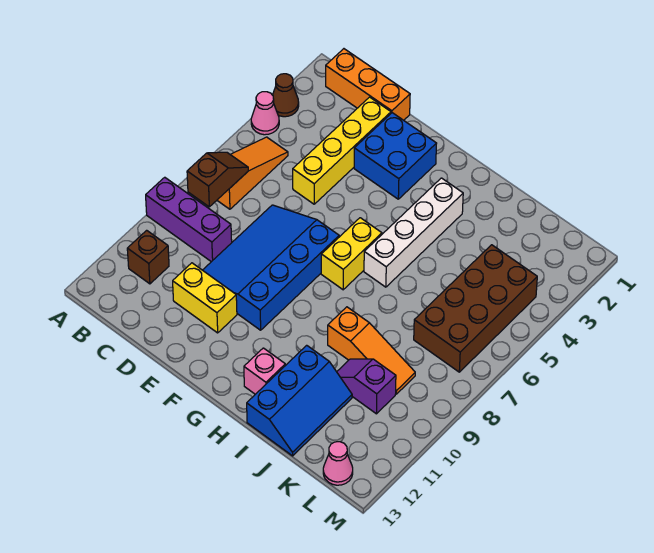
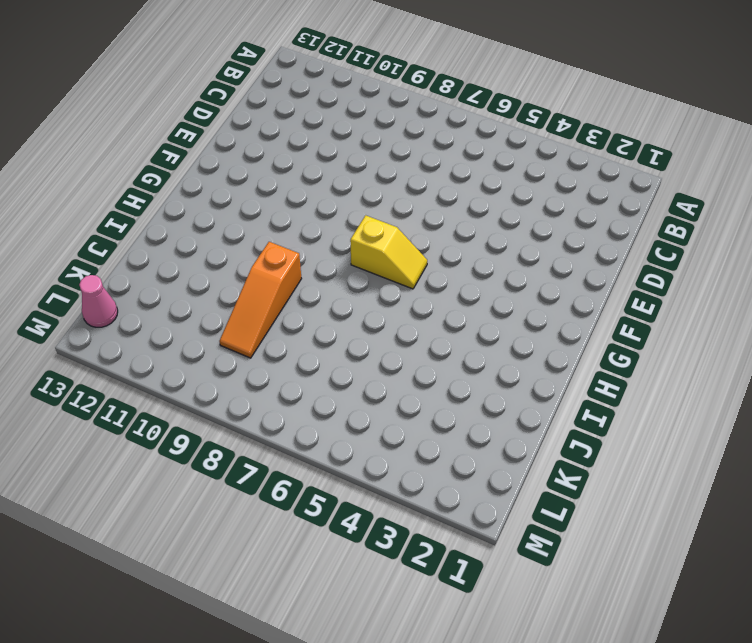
yellow slope G6:G7 level 1 top 7 -> yellow brick G6:G7 level 1
none -> brown cone A3 level 1
none -> pink cone A4 level 1
none -> purple brick A9:C9 level 1

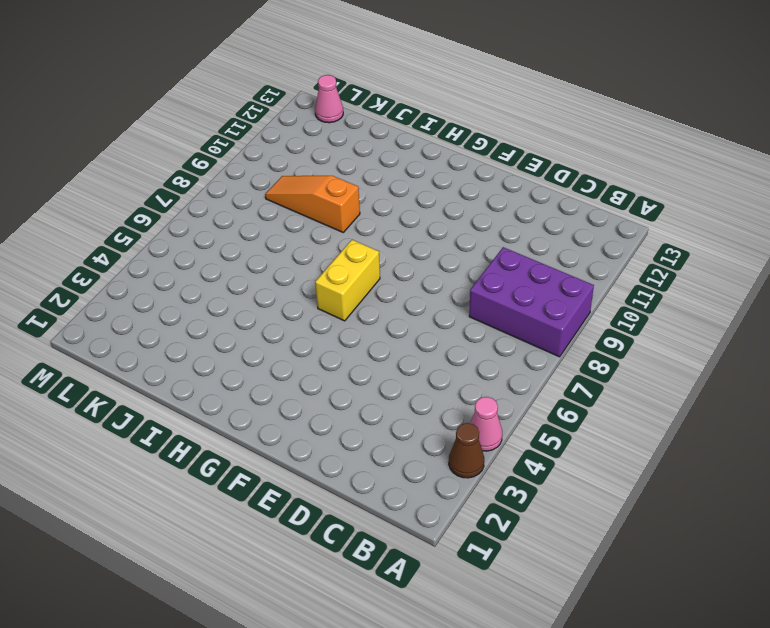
purple brick A8:C9 level 1 -> purple brick A9:C9 level 1
none -> orange brick B1:D1 level 1
none -> orange slope B5:B7 level 1 top 7
none -> brown brick B11 level 1

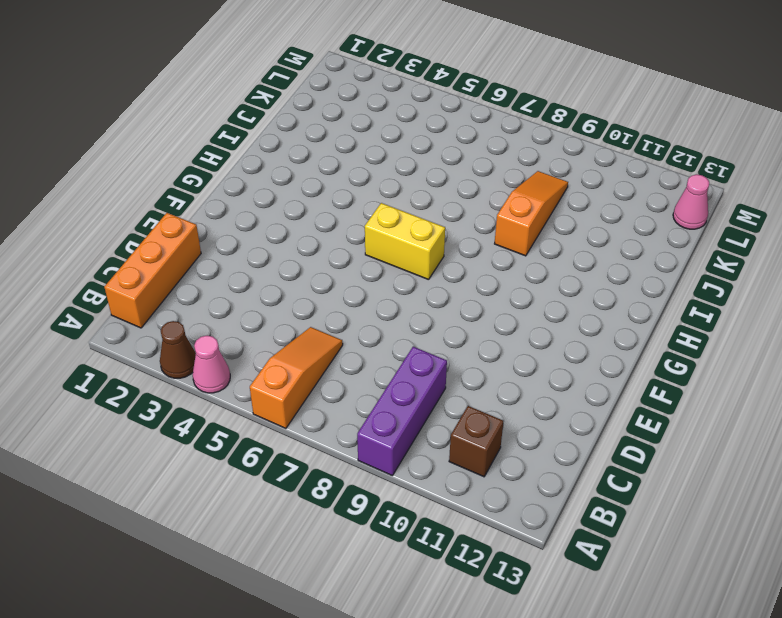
orange slope A6:C6 level 1 top A -> orange slope B5:B7 level 1 top 7
none -> yellow brick D2:D5 level 1
none -> blue slope D7:F10 level 1 top F
none -> yellow brick D11:E11 level 1

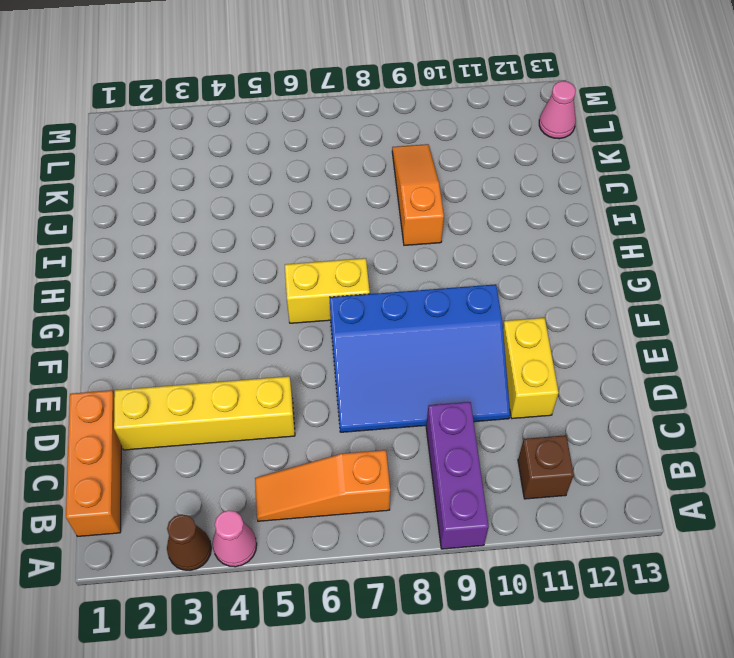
none -> blue brick E2:F3 level 1
none -> white brick H3:H6 level 1
none -> pink brick H12 level 1

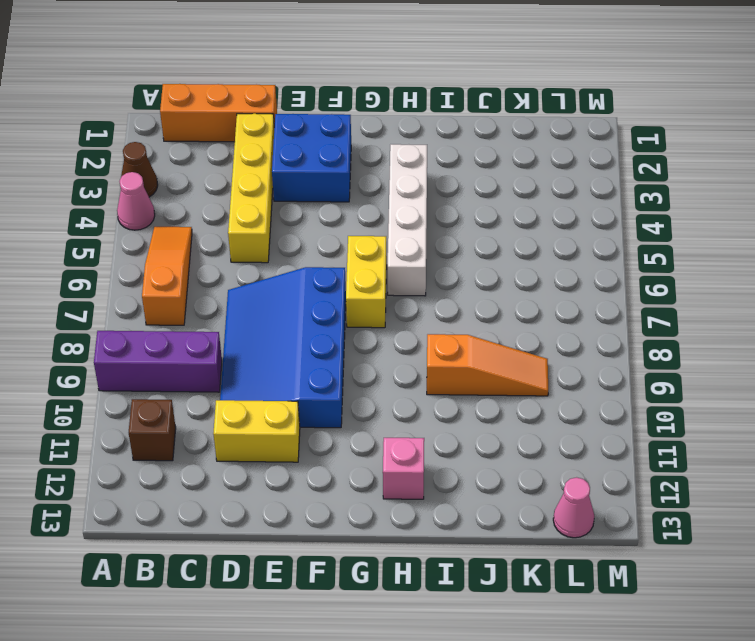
none -> blue slope I11:J13 level 1 top I
none -> purple slope J10:K10 level 1 top K
none -> brown brick K4:L7 level 1

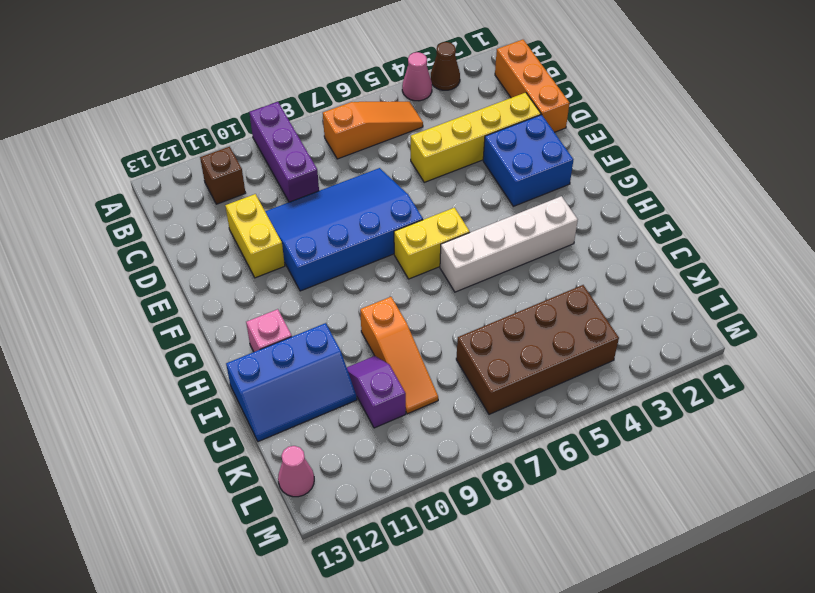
none -> brown slope B7:B8 level 2 top 8

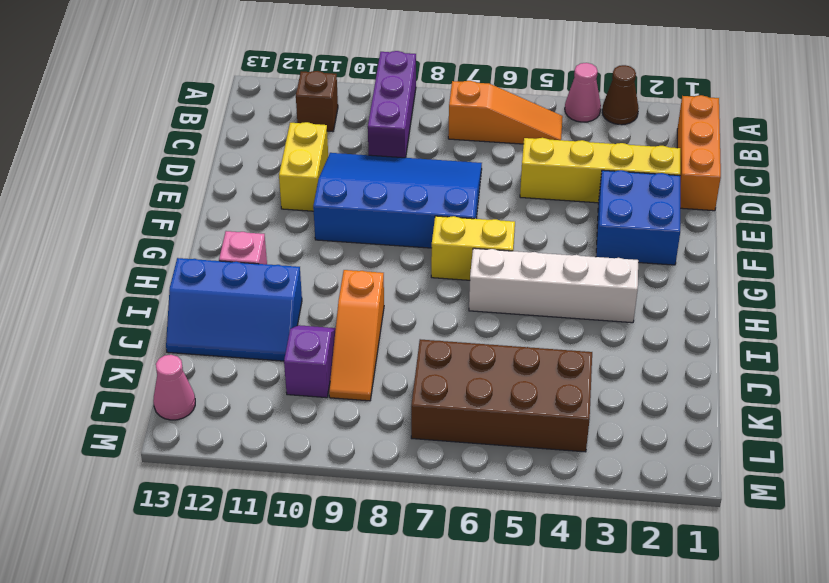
none -> brown slope B7:B8 level 2 top 8

